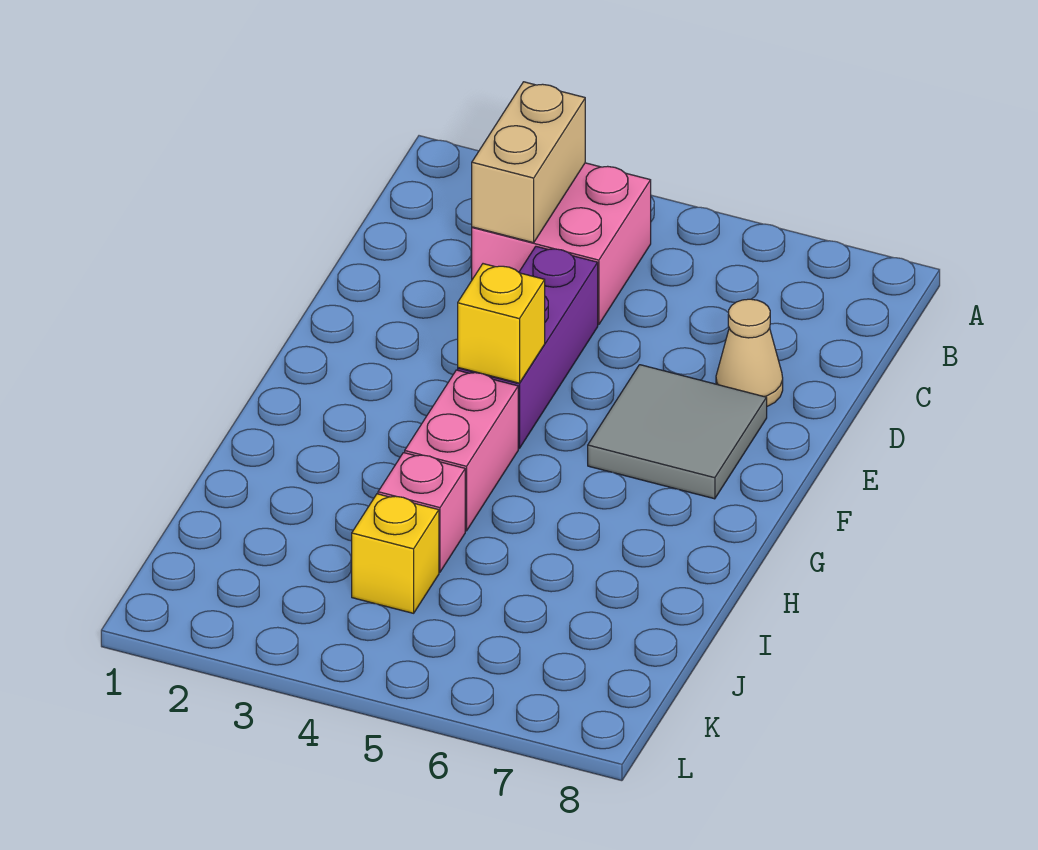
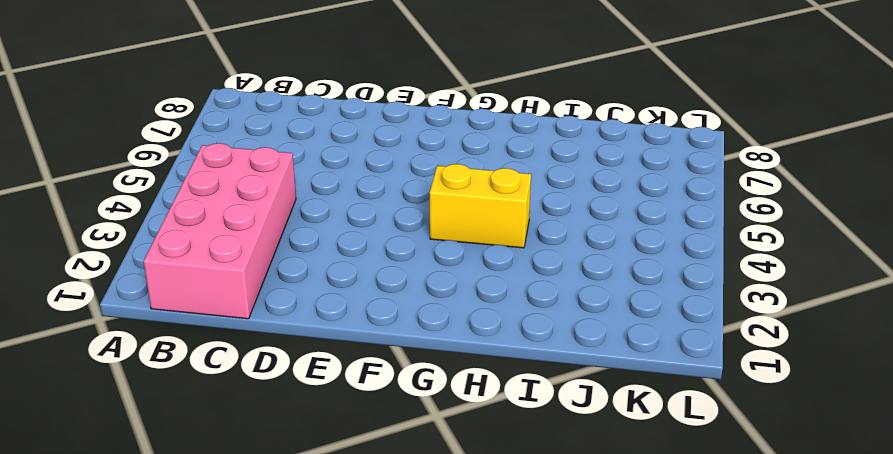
pink brick B1:C4 level 1 -> pink brick B3:C4 level 1
yellow brick G4:H4 level 1 -> pink brick G4:H4 level 1
none -> purple brick D4:F4 level 1
none -> tan cone D7 level 1

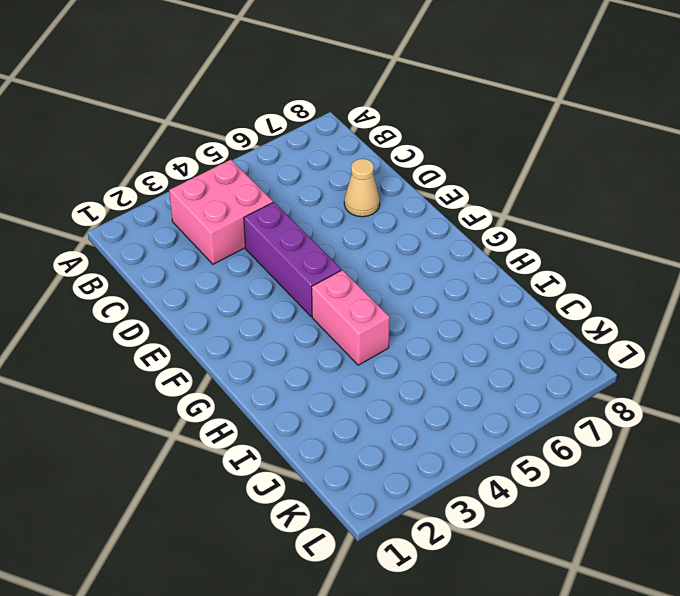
none -> grey tile E6:F7 level 1
none -> pink brick I4 level 1

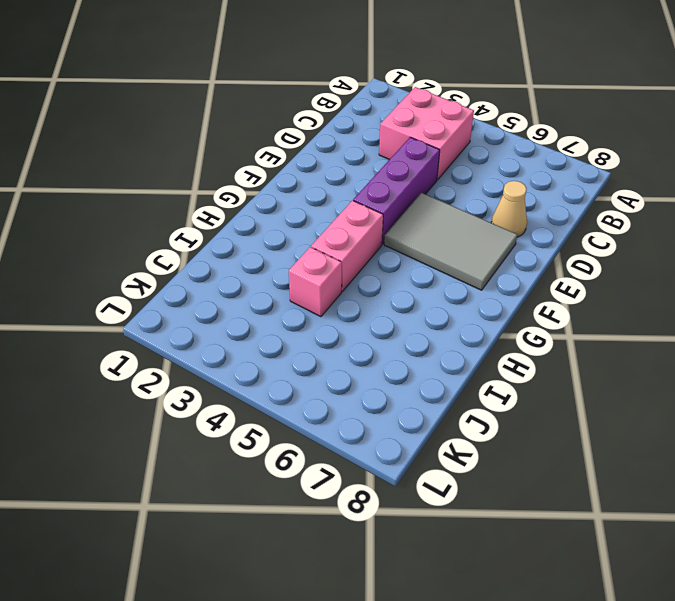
grey tile E5:F7 level 1 -> grey tile E6:F7 level 1
none -> yellow brick J4 level 1
none -> tan brick B3:C3 level 2

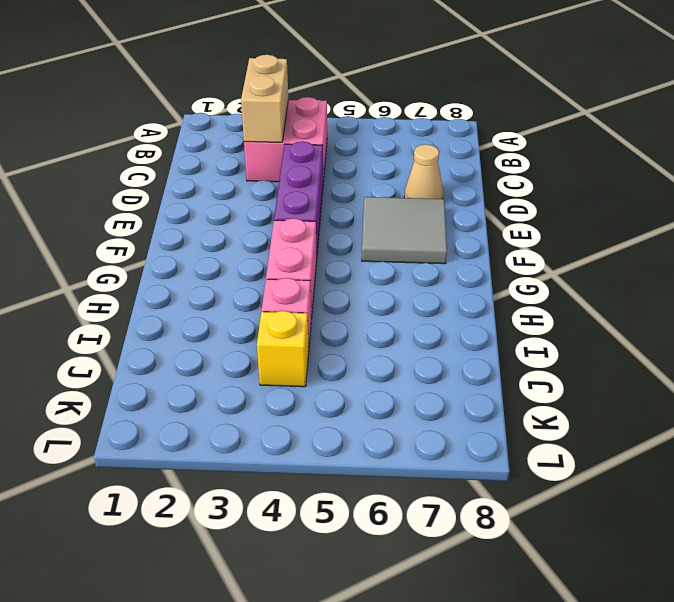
none -> yellow brick F4 level 2

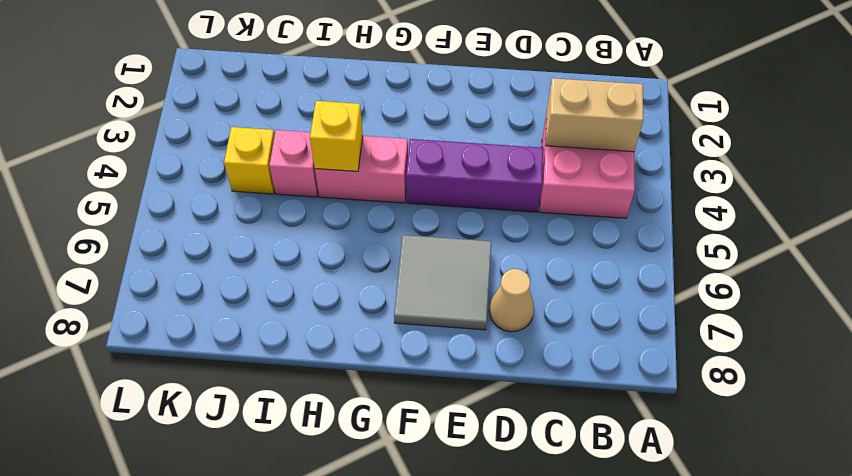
yellow brick H4 level 2 -> yellow brick F4 level 2

